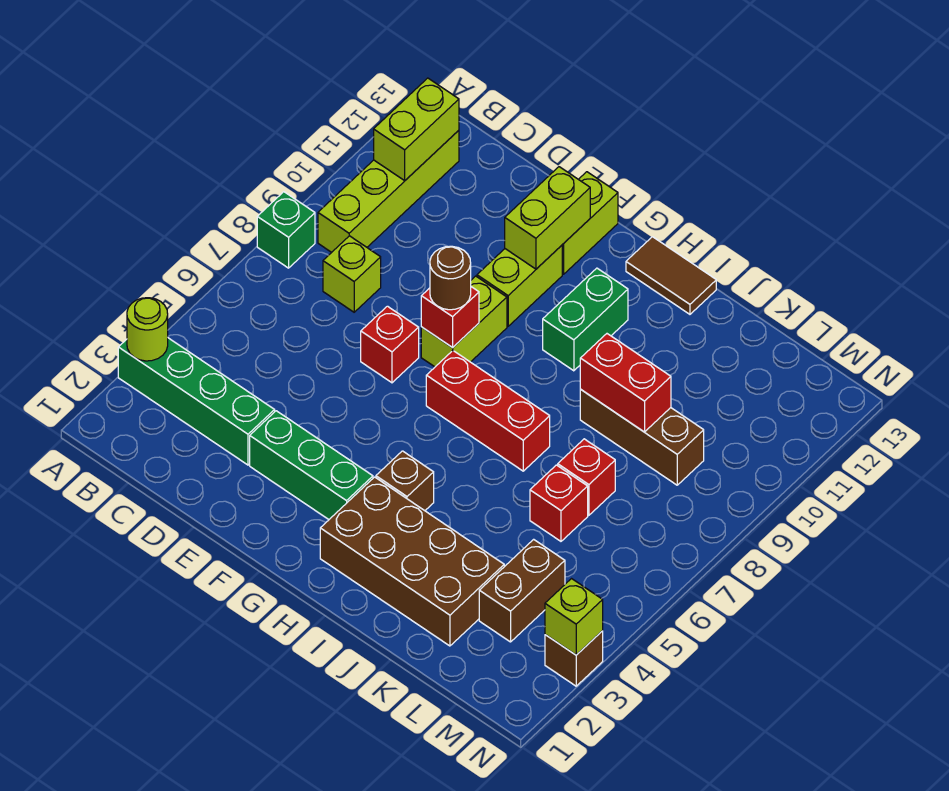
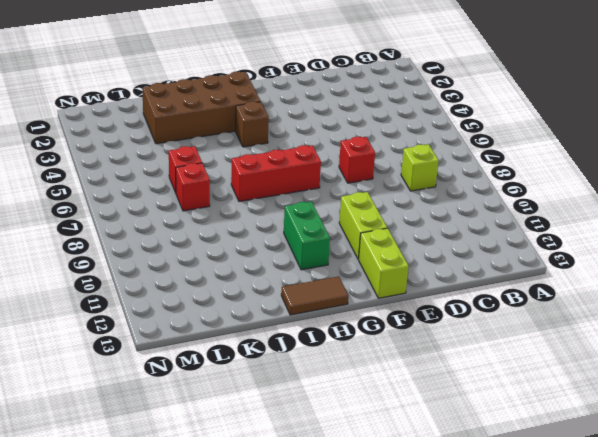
none -> green brick A3:D3 level 1
none -> green brick A8 level 1
none -> lime brick B9:B12 level 1

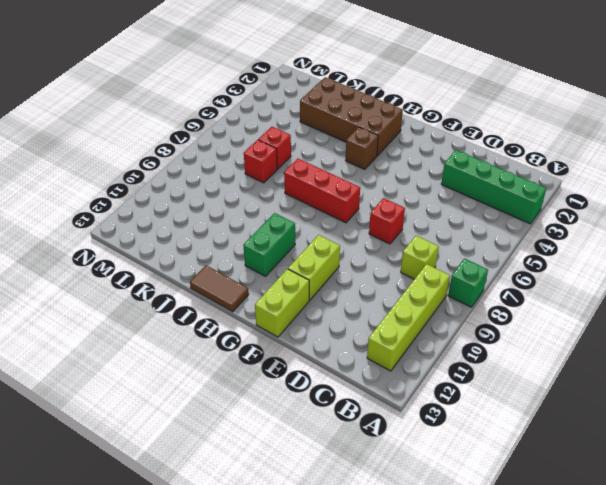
none -> green brick E3:G3 level 1
none -> lime brick F8:F9 level 1
none -> brown brick J9:L9 level 1

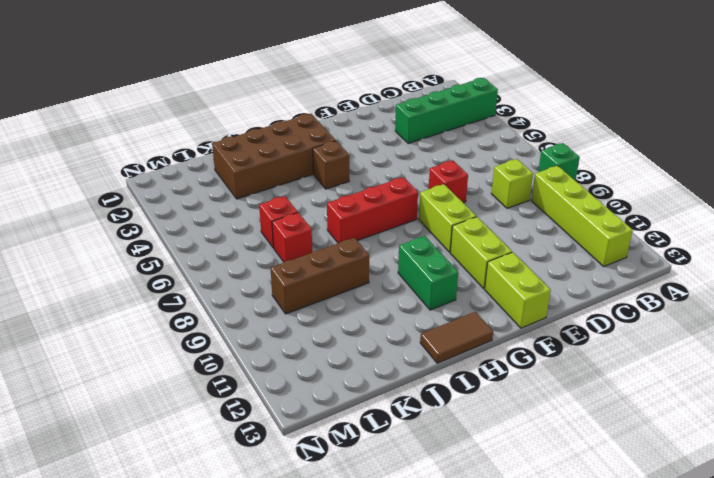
none -> green brick E3:G3 level 1
none -> brown brick L3:L4 level 1
none -> brown brick N3 level 1

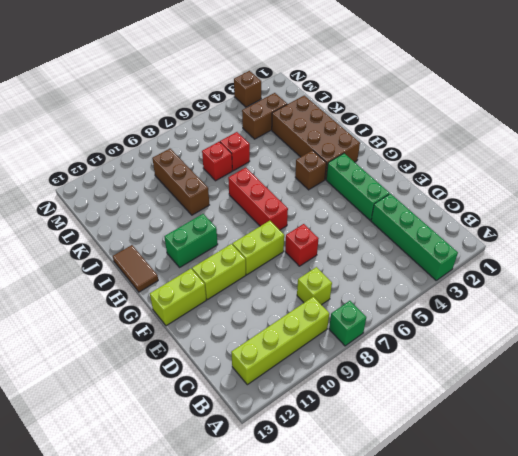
none -> lime round brick A3 level 2
none -> lime brick B11:B12 level 2
none -> red brick F8 level 2

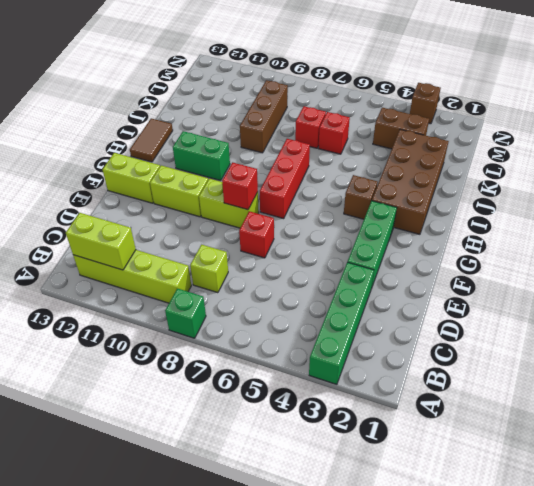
none -> lime round brick A3 level 2
none -> lime brick F11:F12 level 2
none -> red brick J9:K9 level 2

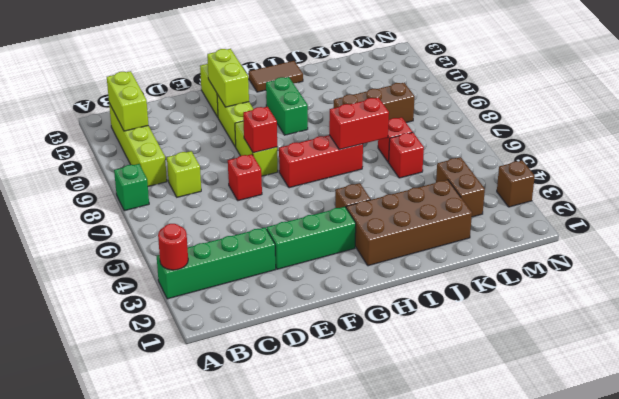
red round brick A3 level 2 -> lime round brick A3 level 2
red brick I7:J7 level 2 -> red brick J9:K9 level 2
none -> lime brick N3 level 2
none -> brown round brick F8 level 3

